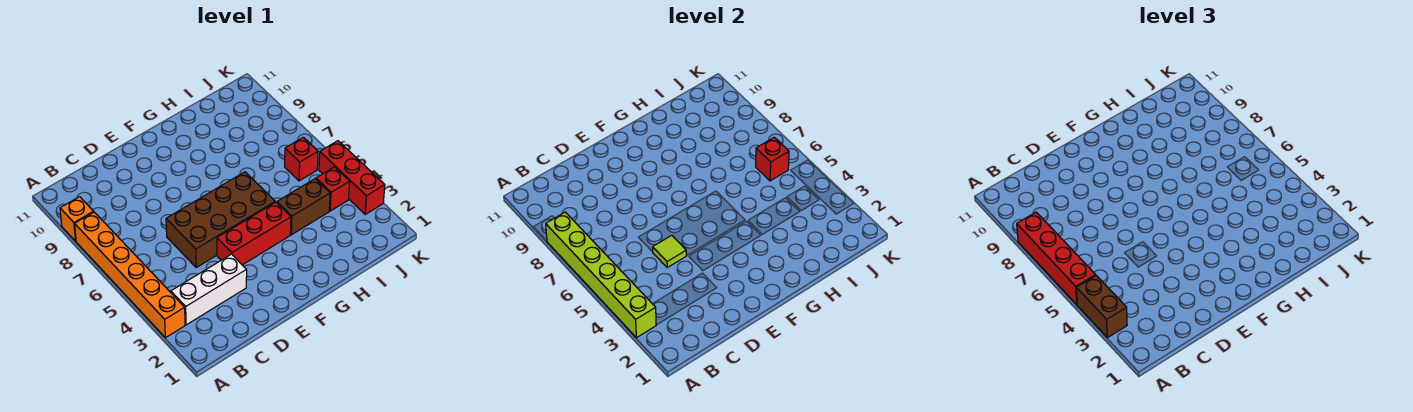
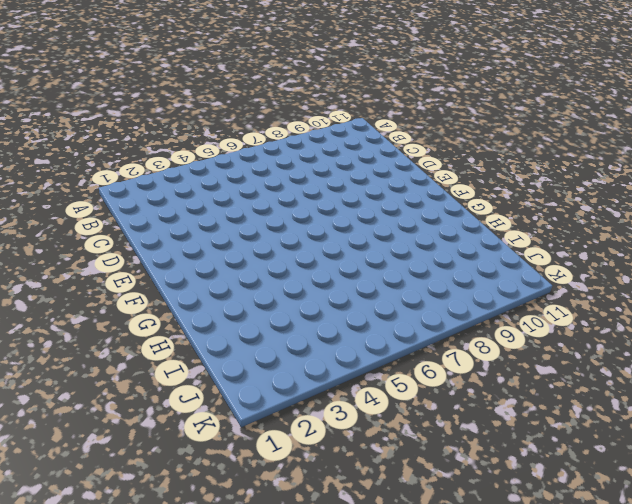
none -> orange brick A3:A8 level 1
none -> orange brick A9 level 1
none -> white brick B3:D3 level 1

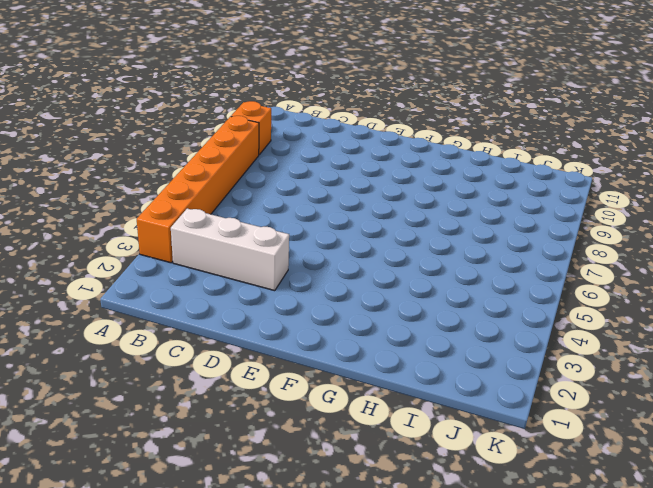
none -> brown brick D5:G6 level 1
none -> red brick E4:G4 level 1
none -> brown brick H4:I4 level 1

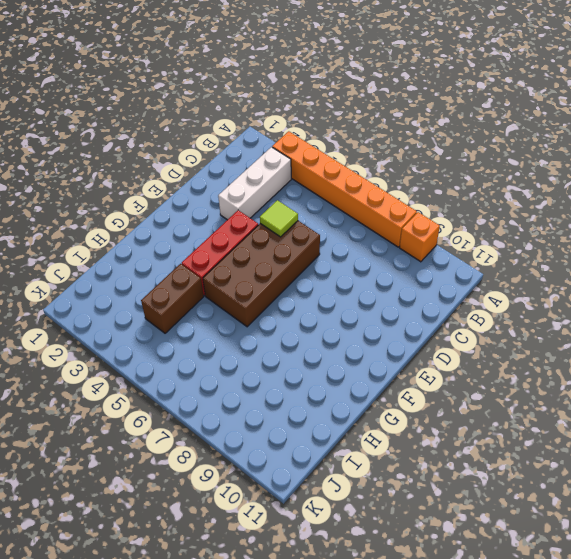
none -> red brick J4 level 1
none -> red brick J6 level 1
none -> red brick K3:K5 level 1

